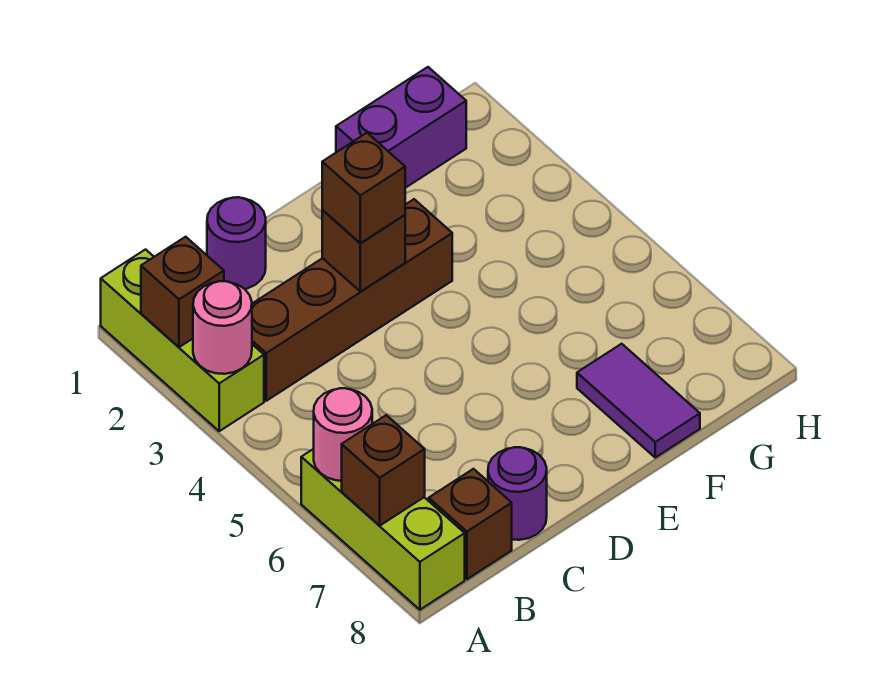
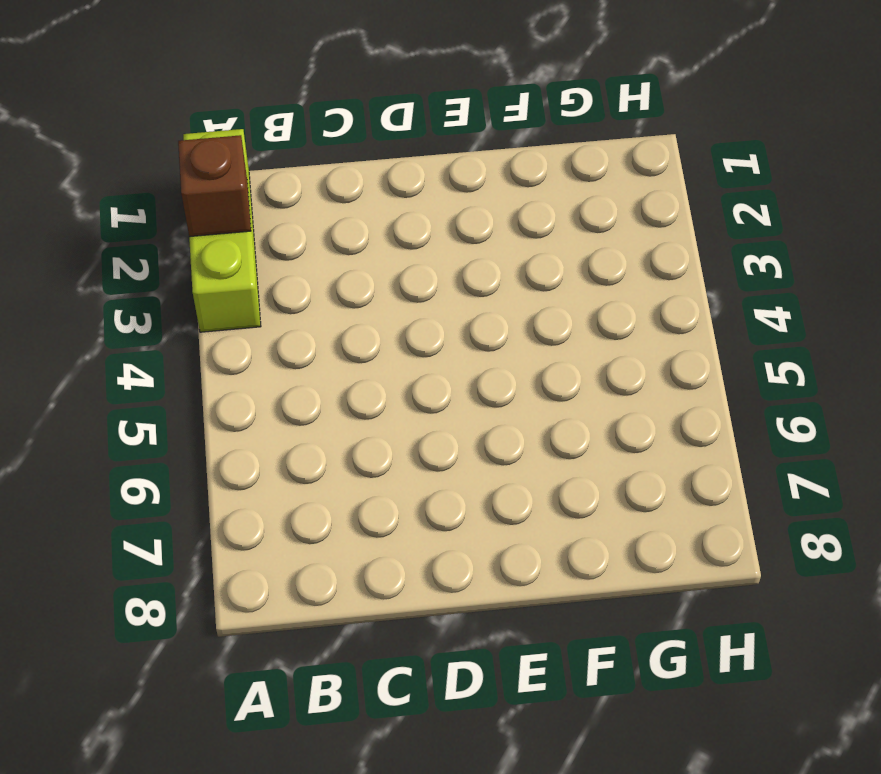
none -> lime brick A6:A8 level 1
none -> brown brick B3:E3 level 1
none -> brown brick B8 level 1

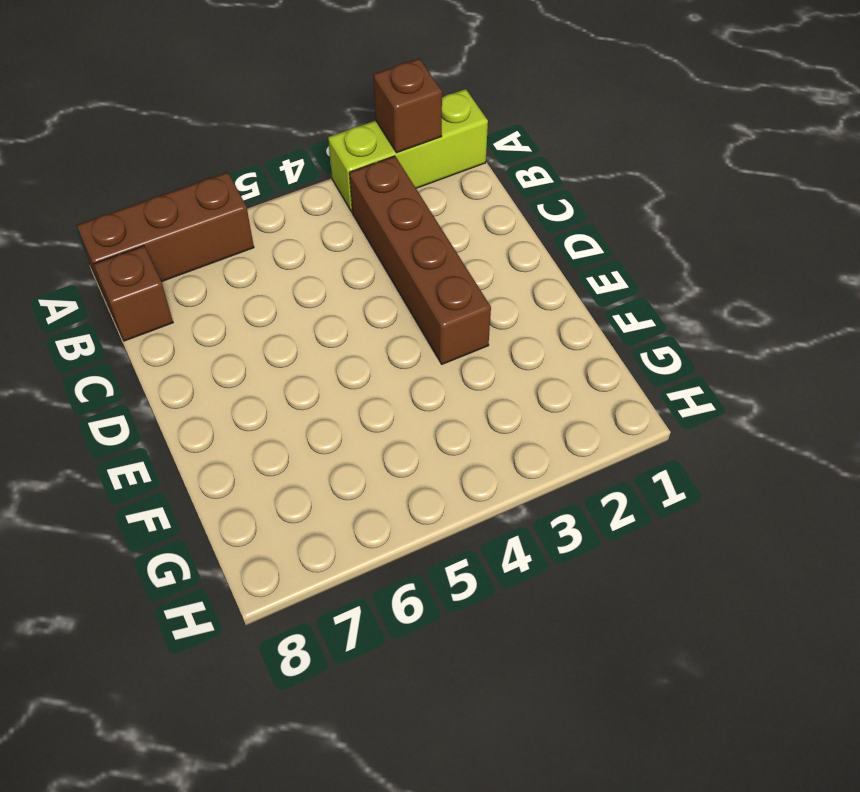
brown brick A6:A8 level 1 -> lime brick A6:A8 level 1
none -> purple round brick C1 level 1
none -> purple round brick C8 level 1
none -> purple brick F1:G1 level 1

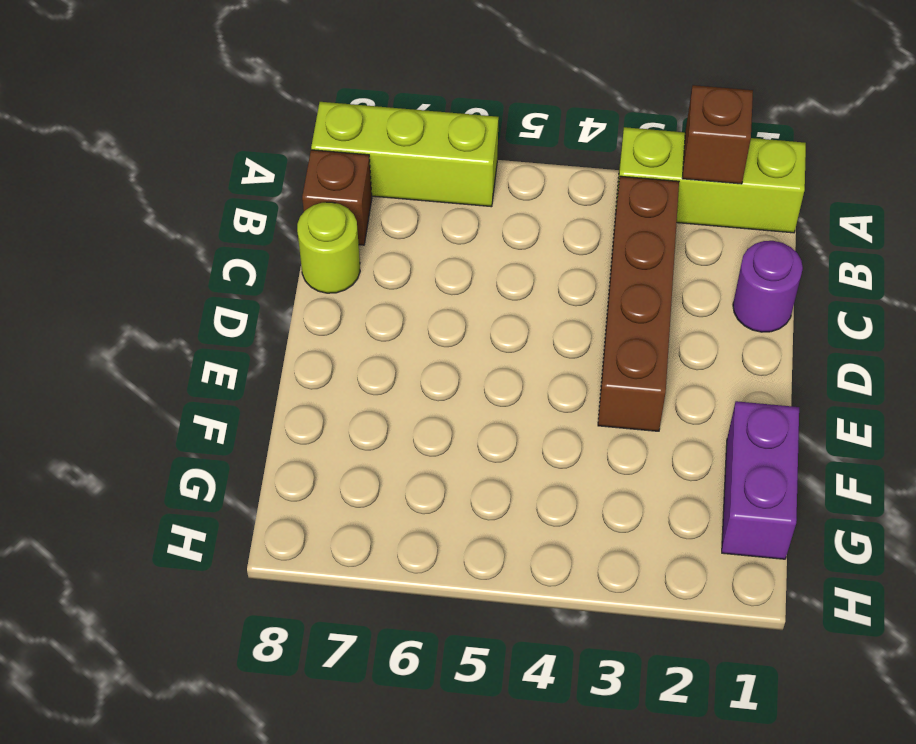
lime round brick C8 level 1 -> purple round brick C8 level 1
none -> purple tile F7:F8 level 1
none -> pink round brick A3 level 2
none -> pink round brick A6 level 2

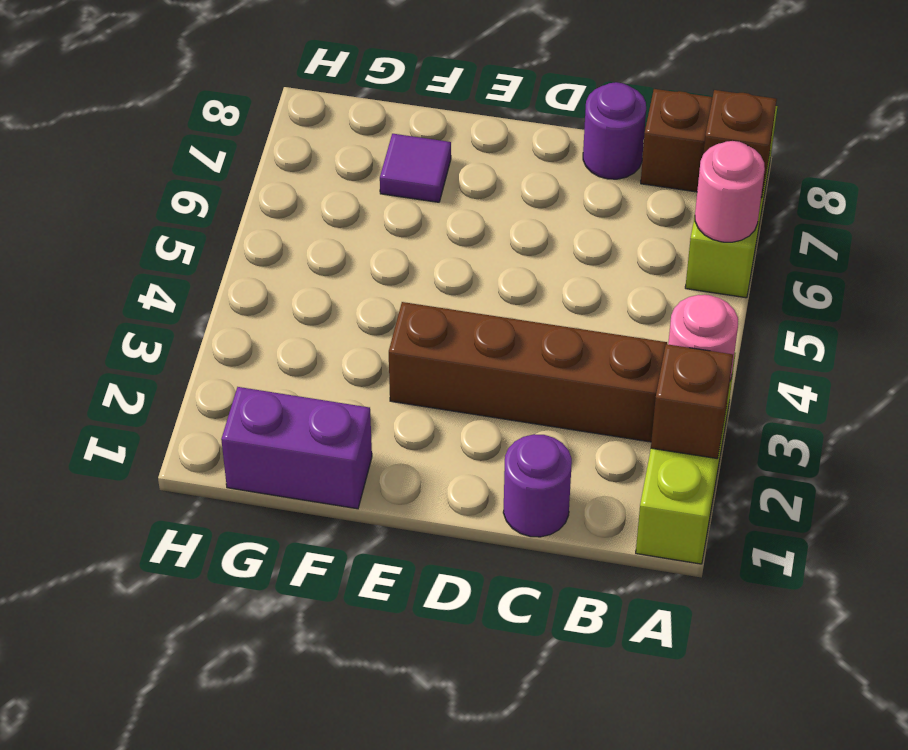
purple tile F7 level 1 -> purple tile F7:F8 level 1
none -> brown brick D3 level 2
none -> brown brick D3 level 3

